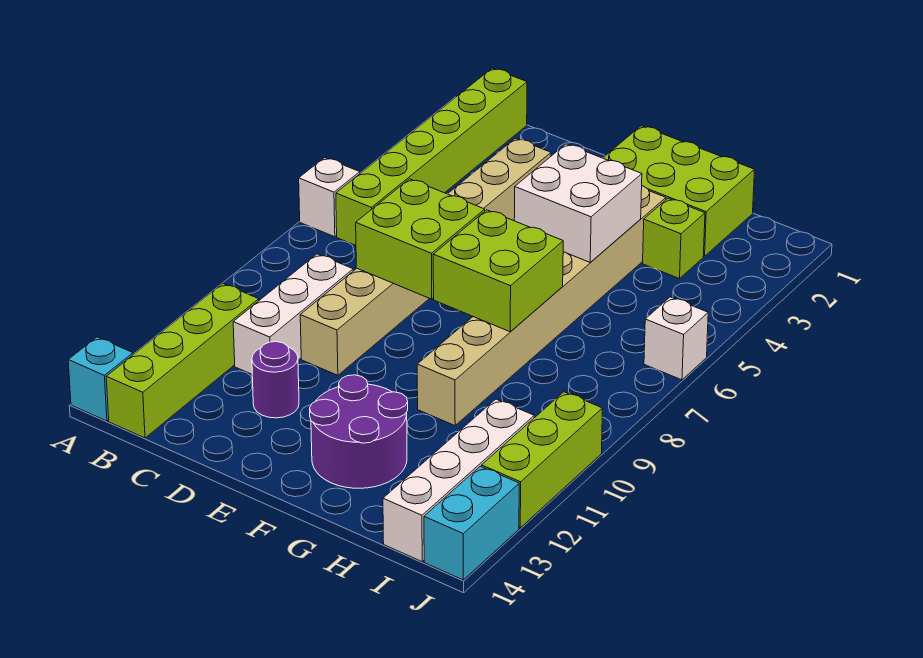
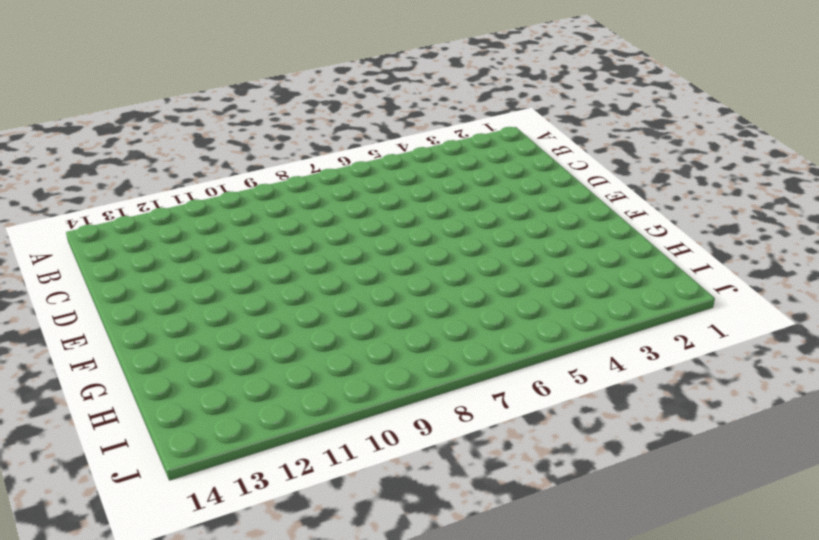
none -> white brick A6 level 1
none -> cyan brick A14 level 1
none -> lime brick B1:B6 level 1

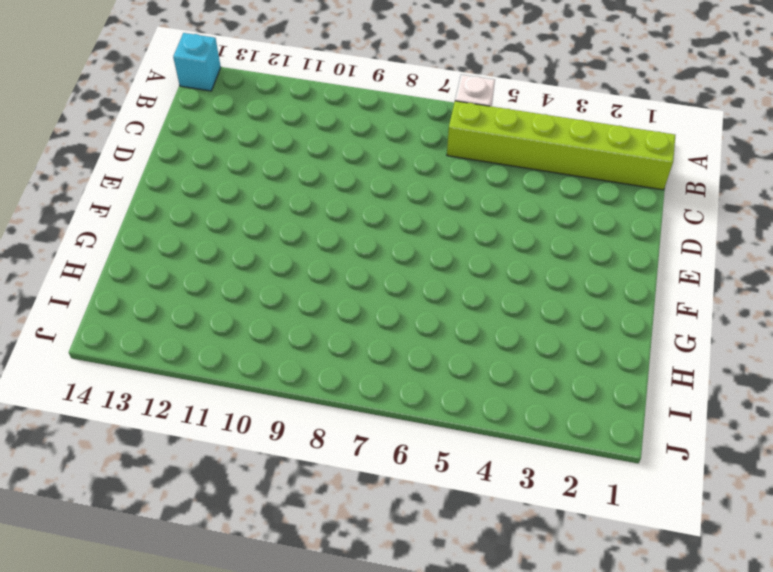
none -> lime brick B11:B14 level 1
none -> white brick C9:C11 level 1
none -> tan brick D3:D10 level 1

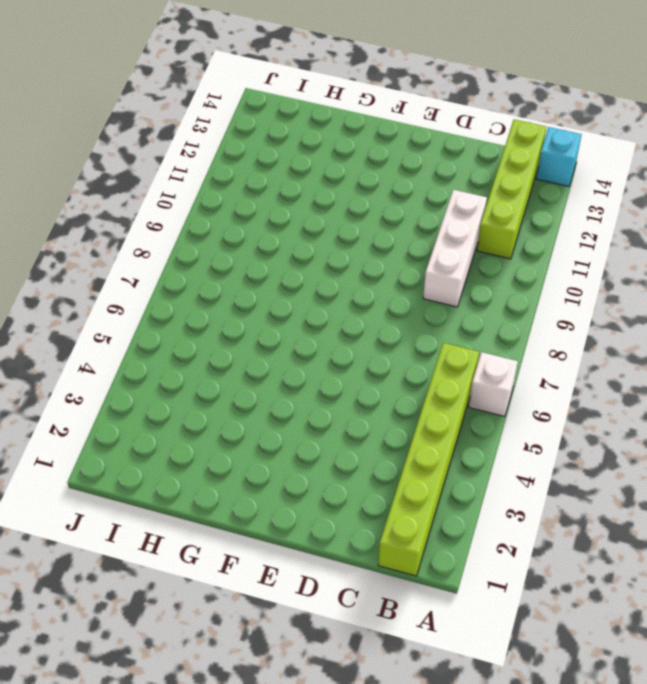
none -> tan brick D3:D10 level 1
none -> purple round brick D12 level 1
none -> lime brick F1:H2 level 1

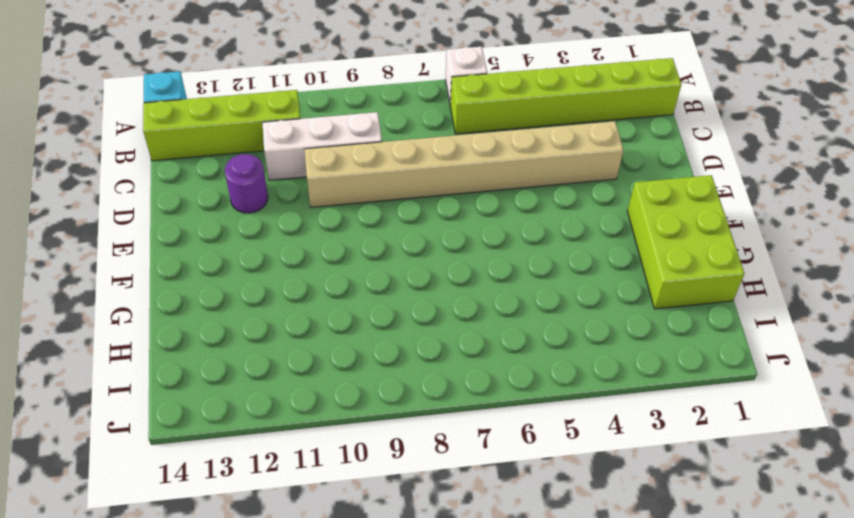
none -> purple round brick F12:G13 level 1
none -> tan brick G3:G10 level 1
none -> lime brick H3 level 1

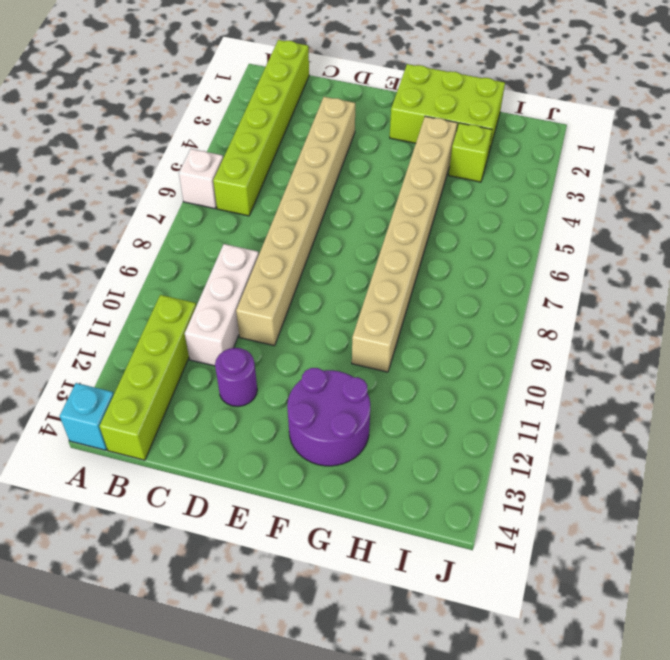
none -> white brick I11:I14 level 1
none -> white brick J6 level 1
none -> lime brick J10:J12 level 1

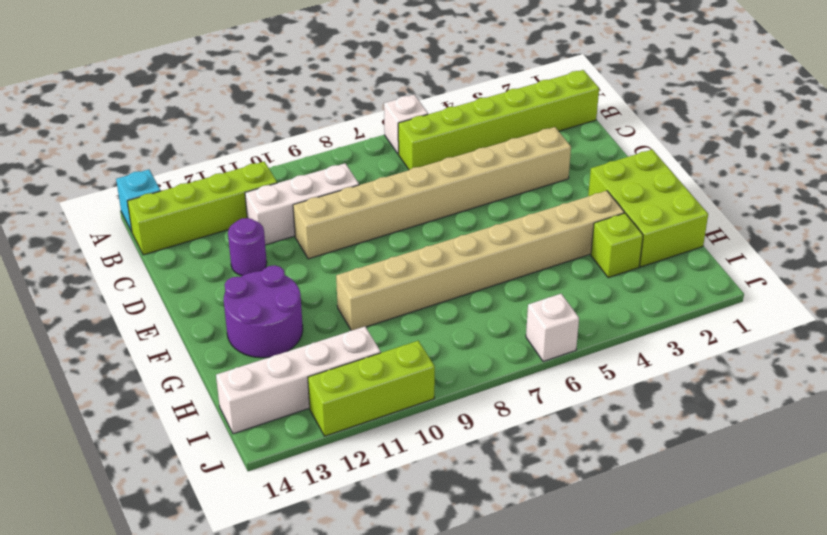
none -> cyan brick J13:J14 level 1
none -> lime brick D7:E8 level 2
none -> white brick F4:G5 level 2

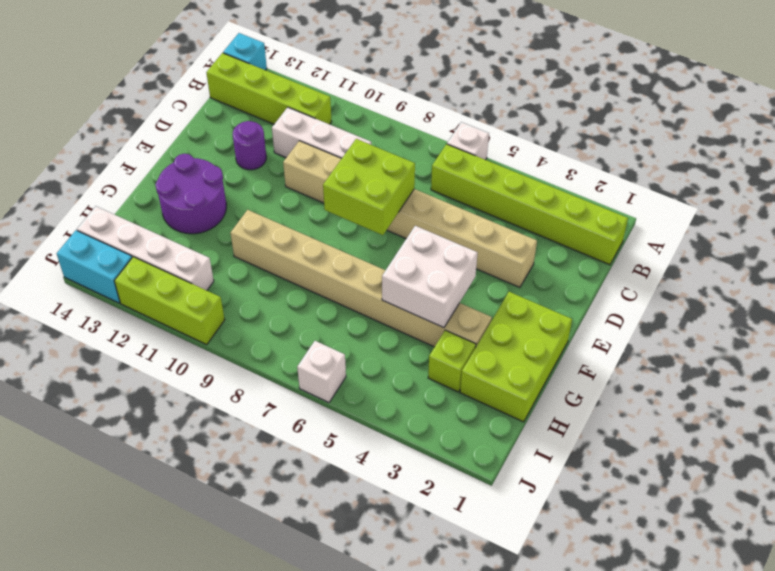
none -> lime brick F7:G8 level 2

